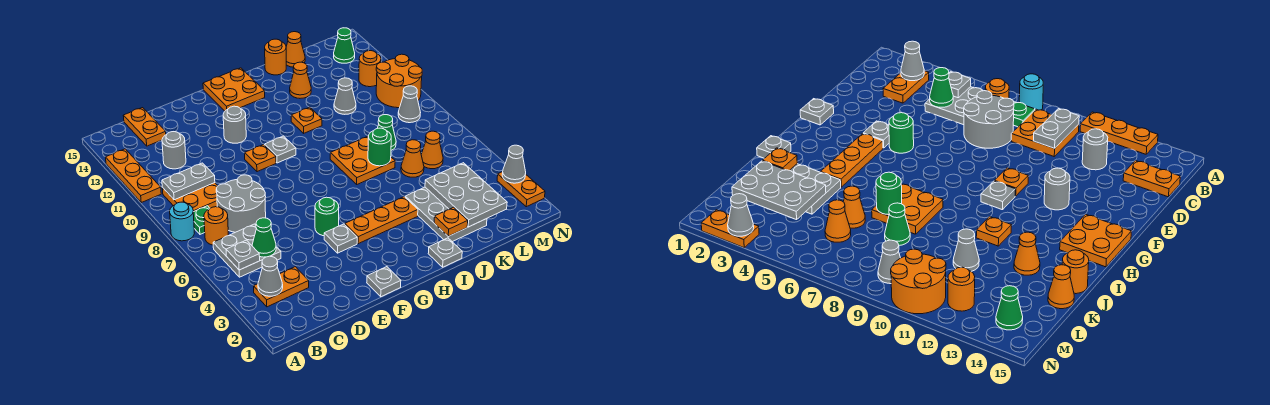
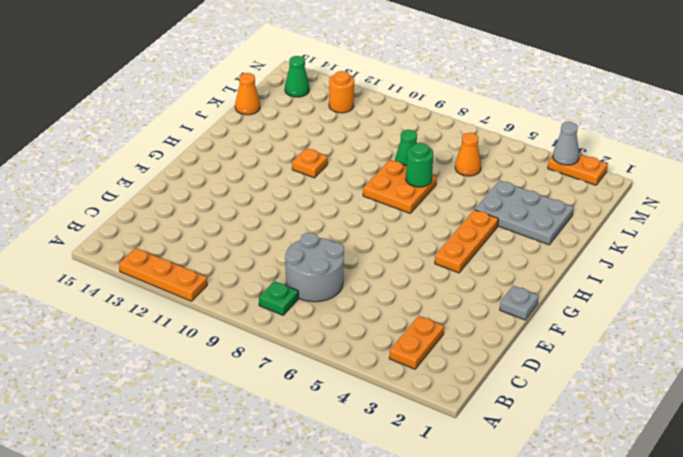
none -> cyan round brick A8 level 1
none -> grey plate B5:C6 level 1
none -> orange round brick B7 level 1
none -> orange plate B9:C10 level 1

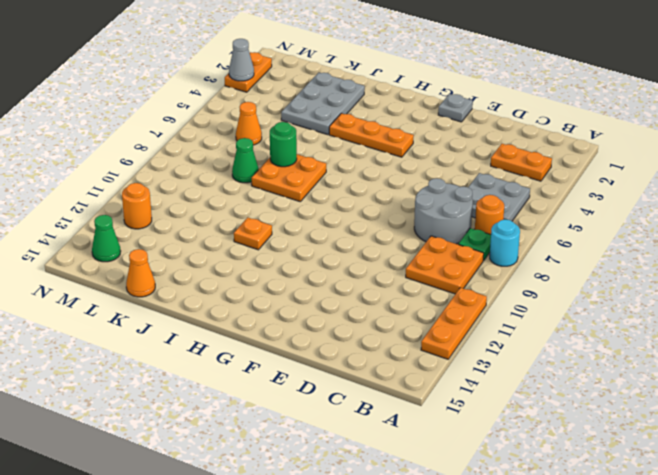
none -> grey round brick C12 level 1
none -> orange plate C14:C15 level 1
none -> grey plate F4 level 1
none -> green round brick F5 level 1

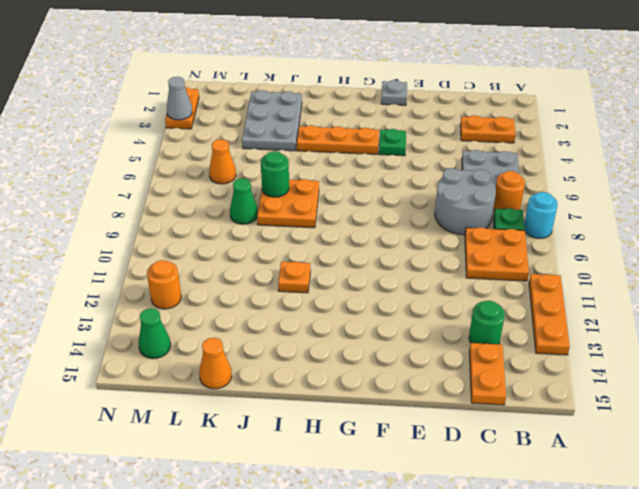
green round brick C13 level 1 -> green round brick F5 level 1
green plate F4 level 1 -> grey plate F4 level 1
none -> grey round brick C12 level 1
none -> orange plate F10 level 1
none -> grey round brick F12 level 1
none -> grey plate G10 level 1

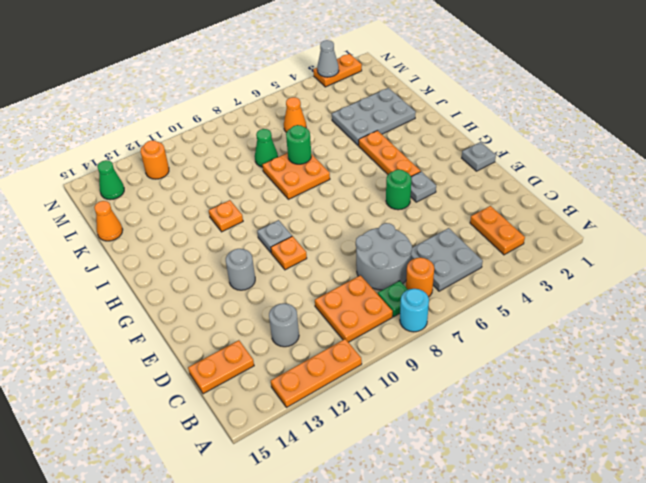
none -> orange plate G14:H15 level 1
none -> grey plate I1 level 1
none -> orange cone J13 level 1
none -> orange round brick J15 level 1

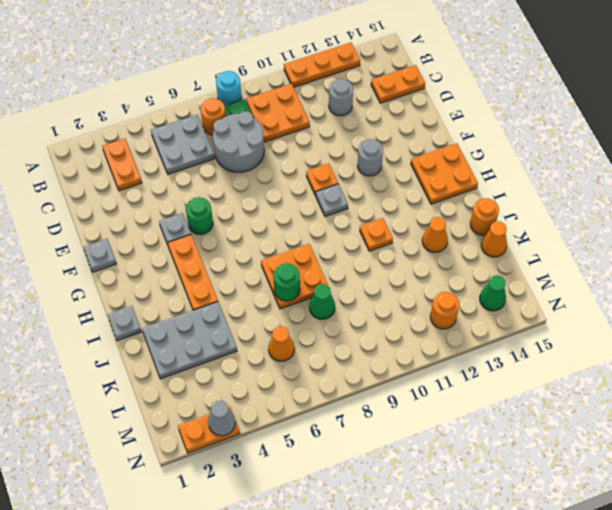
none -> orange cone K6 level 1
none -> grey cone K11 level 1
none -> grey cone M9 level 1
none -> orange round brick M10:N11 level 1

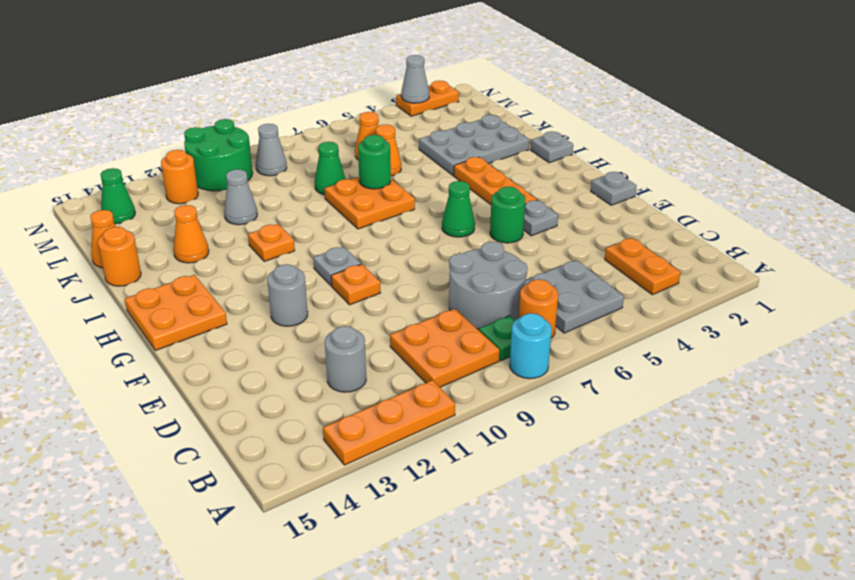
green cone G6 level 1 -> green cone C5 level 2
green round brick M10:N11 level 1 -> orange round brick M10:N11 level 1
none -> orange plate C14:C15 level 1
none -> grey cone B3 level 2
none -> grey plate B5 level 2
none -> grey plate B10:C10 level 2

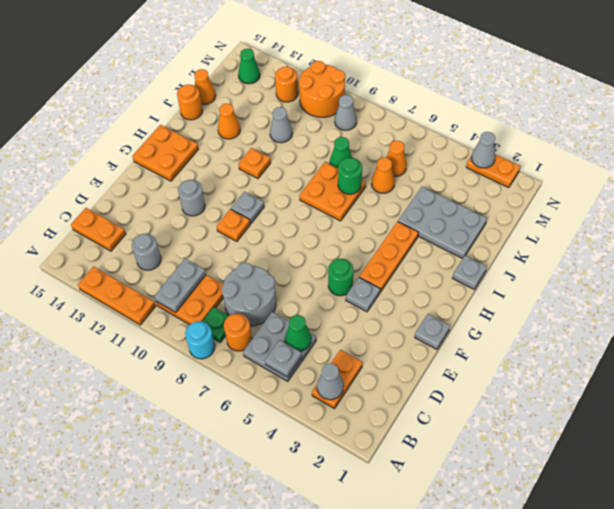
none -> orange plate J2 level 2
none -> grey plate K2:L4 level 2

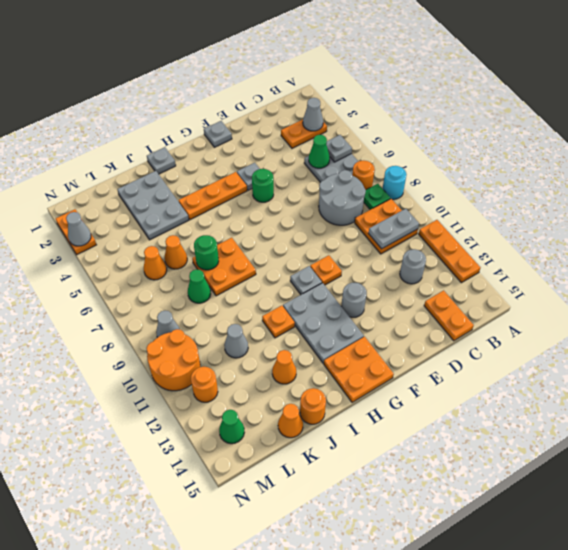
grey plate G11:H13 level 1 -> grey plate K2:L4 level 2
none -> orange plate J2 level 2

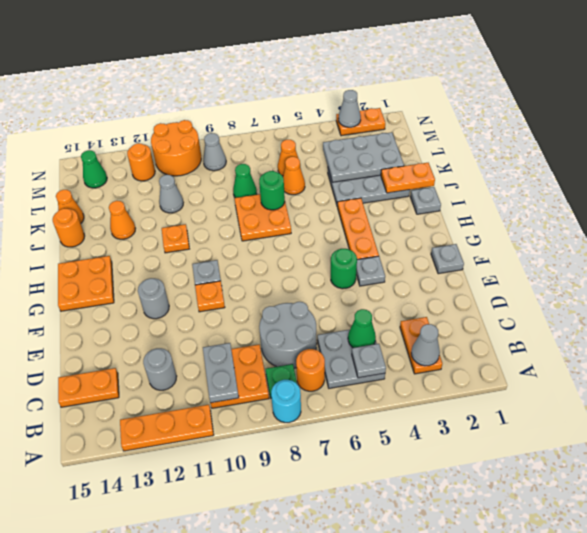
orange plate J1:J2 level 2 -> orange plate J2 level 2

